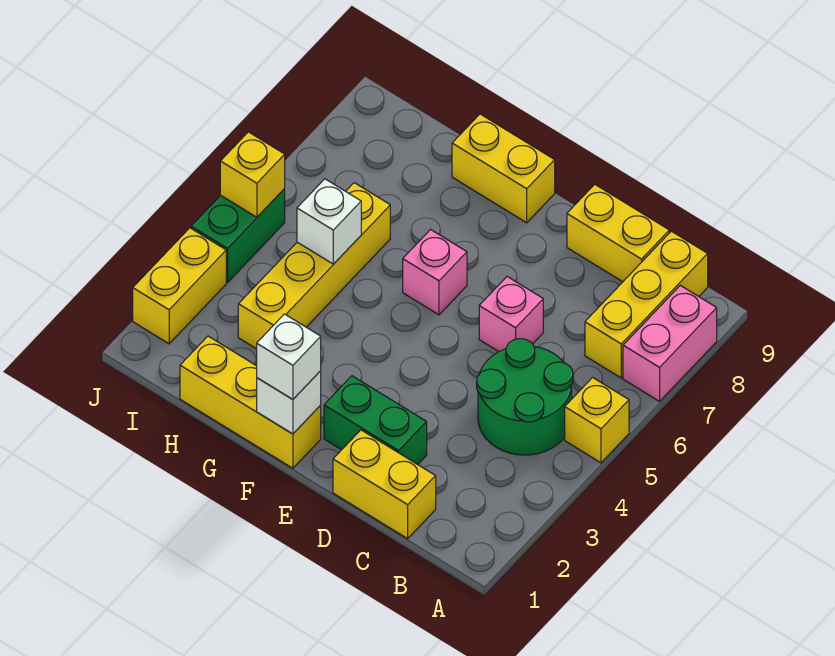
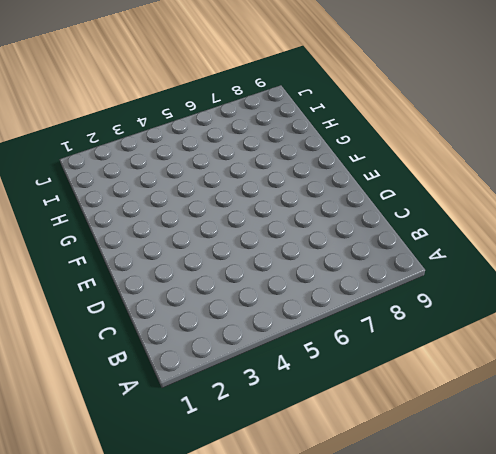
none -> yellow brick A5 level 1
none -> pink brick A7:A8 level 1
none -> green round brick B4:C5 level 1

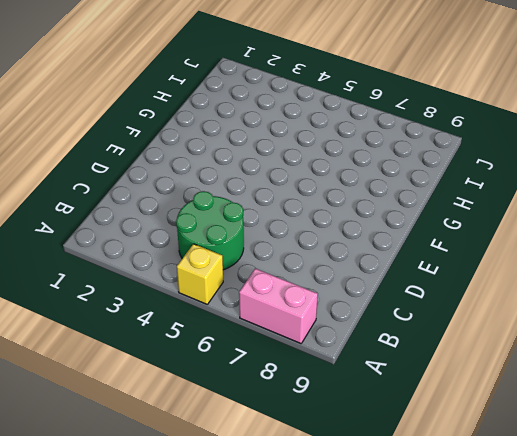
none -> yellow brick B7:B9 level 1
none -> yellow brick C1:D1 level 1
none -> yellow brick C9:D9 level 1

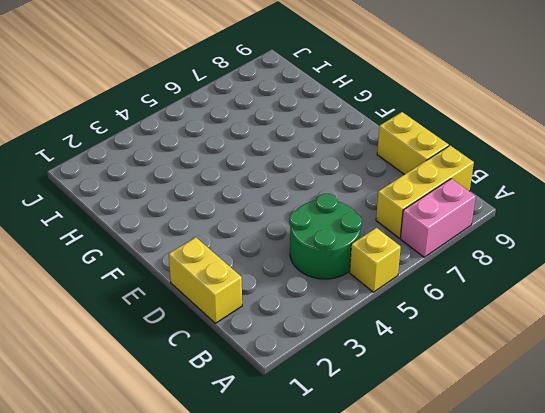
none -> green brick D2:E2 level 1
none -> pink brick D6 level 1
none -> yellow brick F1:H1 level 1

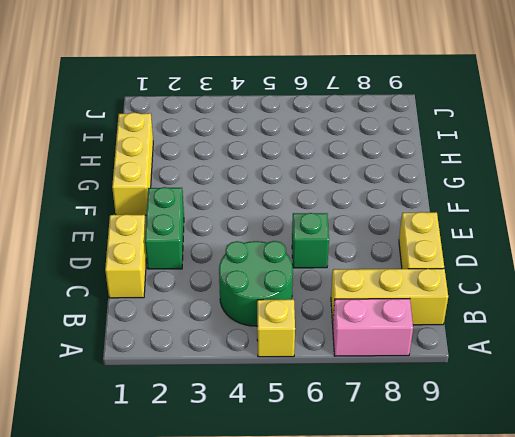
green brick D6 level 1 -> pink brick D6 level 1
none -> pink brick F6 level 1
none -> yellow brick F9:G9 level 1
none -> yellow brick H3:H6 level 1

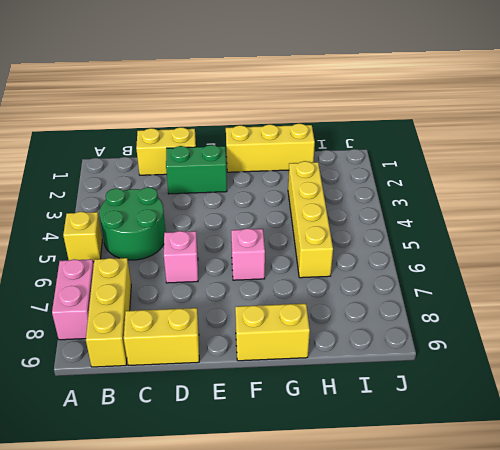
none -> yellow brick J2:J3 level 1
none -> green brick J4:J5 level 1
none -> white brick F1 level 2

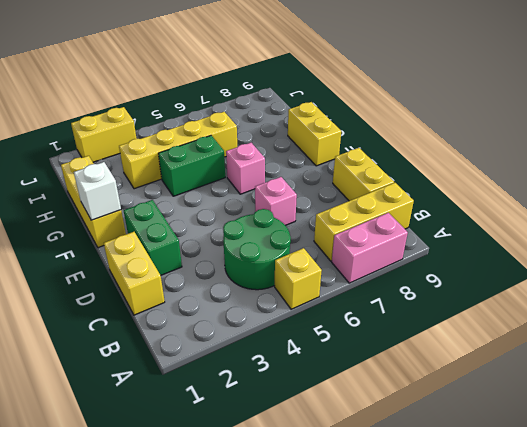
green brick G4:G5 level 1 -> green brick J4:J5 level 1
none -> white brick H5 level 2
none -> yellow brick J5 level 2
none -> white brick F1 level 3

